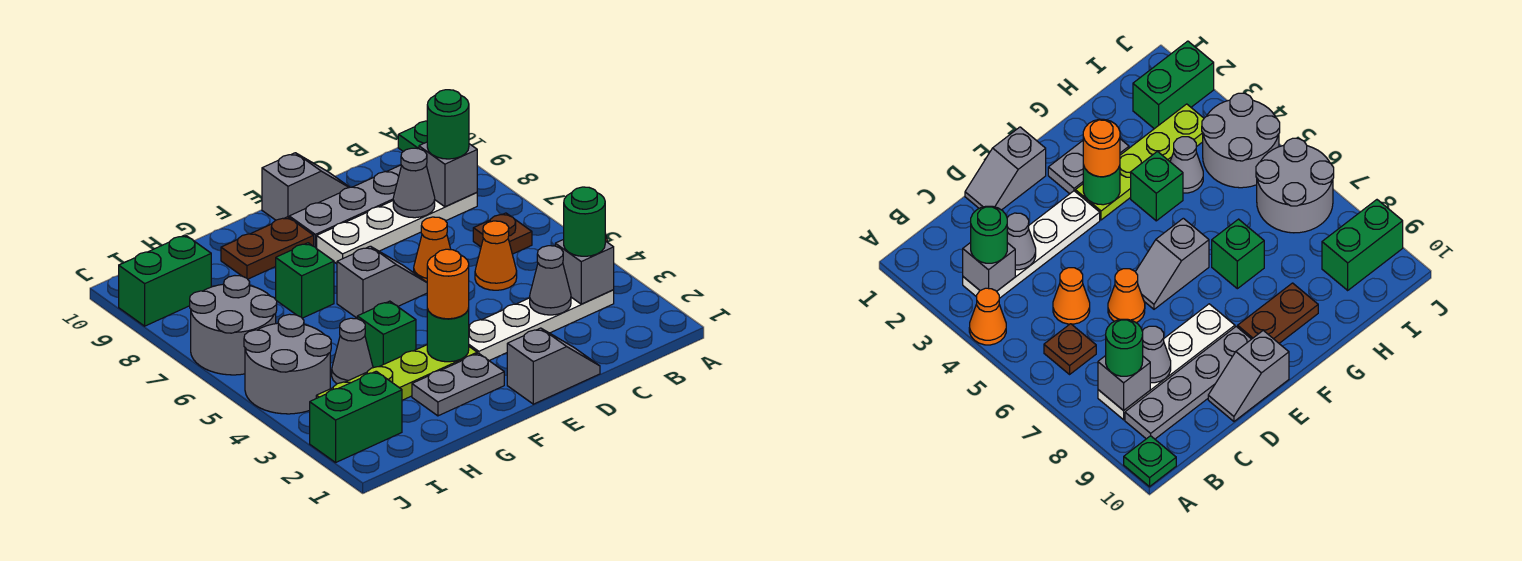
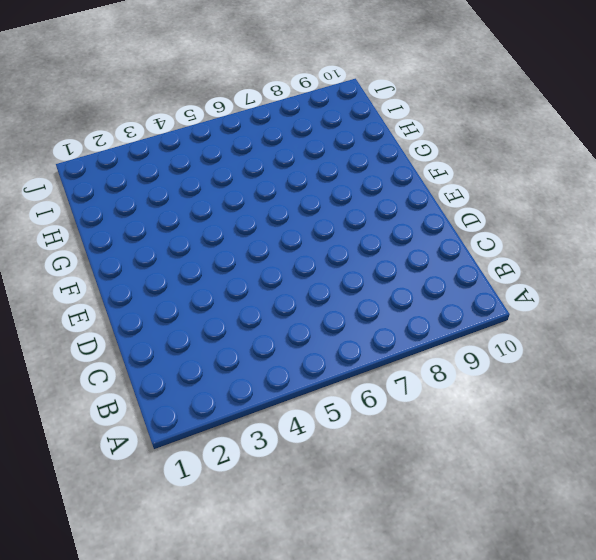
none -> orange cone A4 level 1
none -> green plate A10 level 1
none -> white plate B3:E3 level 1

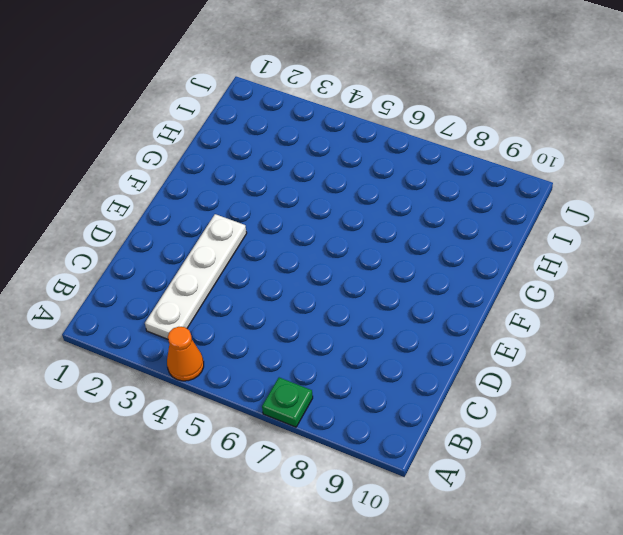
green plate A7 level 1 -> green plate A10 level 1
none -> brown plate B6 level 1
none -> white plate B8:E8 level 1
none -> grey plate B9:E9 level 1

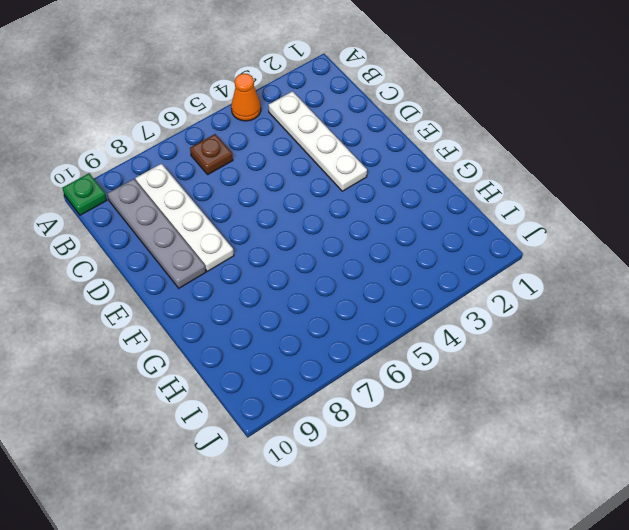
none -> orange cone C5 level 1
none -> grey slope D1:E1 level 1 top E
none -> orange cone D6 level 1

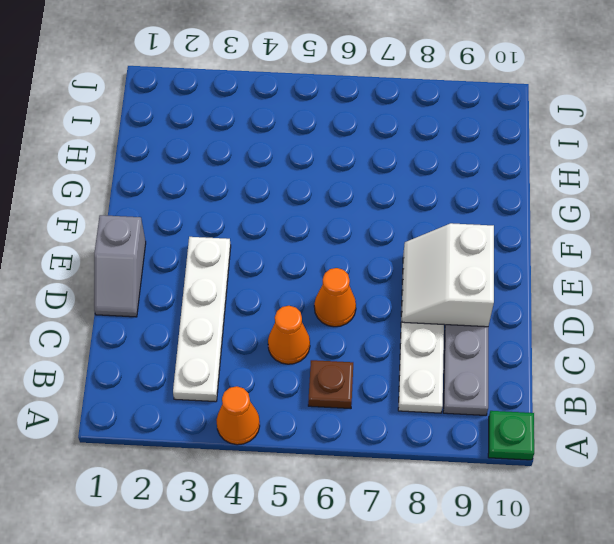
white slope D8:E9 level 2 top 9 -> none
none -> grey slope D10:E10 level 1 top E
none -> grey slope E6:F6 level 1 top F
none -> grey plate F2:G2 level 1

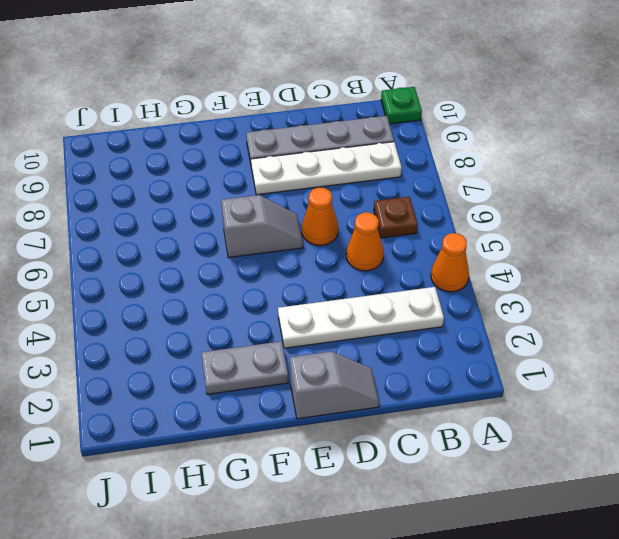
none -> grey slope D10:E10 level 1 top E
none -> lime plate F3:I3 level 1
none -> brown plate F9:G9 level 1

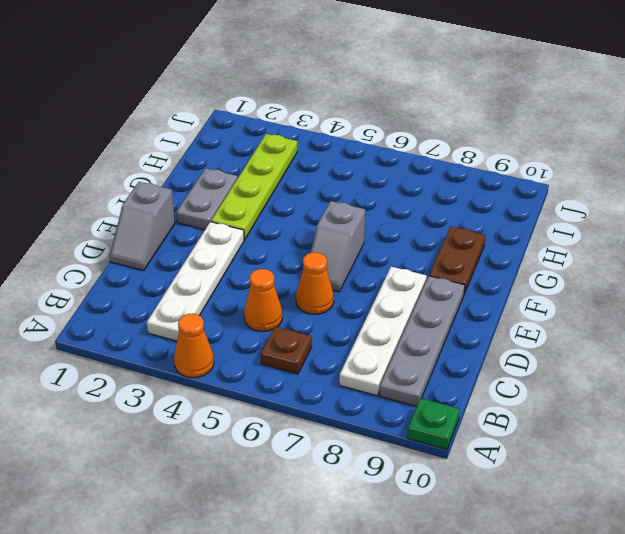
none -> grey slope D10:E10 level 1 top E
none -> green brick G4 level 1
none -> green brick G7 level 1

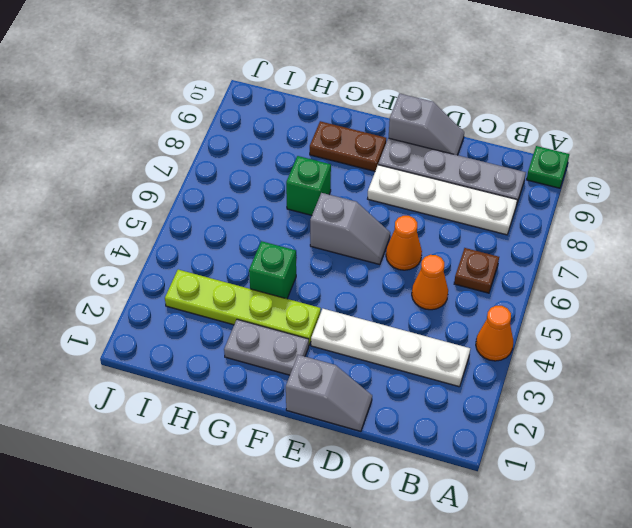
none -> grey cone H4 level 1
none -> green brick I2:J2 level 1
none -> grey round brick I4:J5 level 1

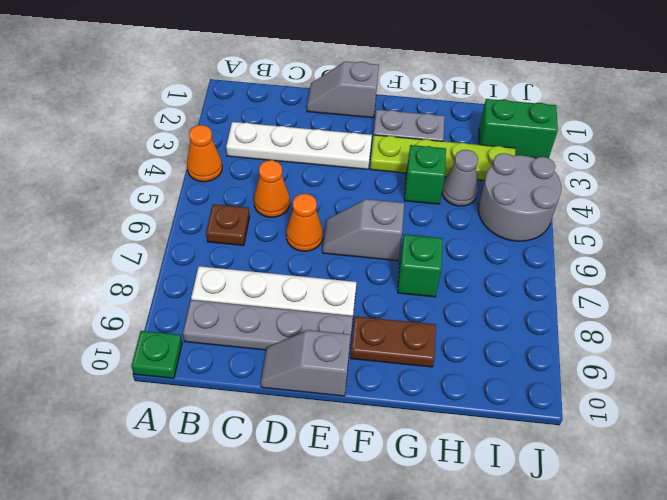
none -> grey round brick I6:J7 level 1
none -> green brick I9:J9 level 1
none -> grey brick B3 level 2

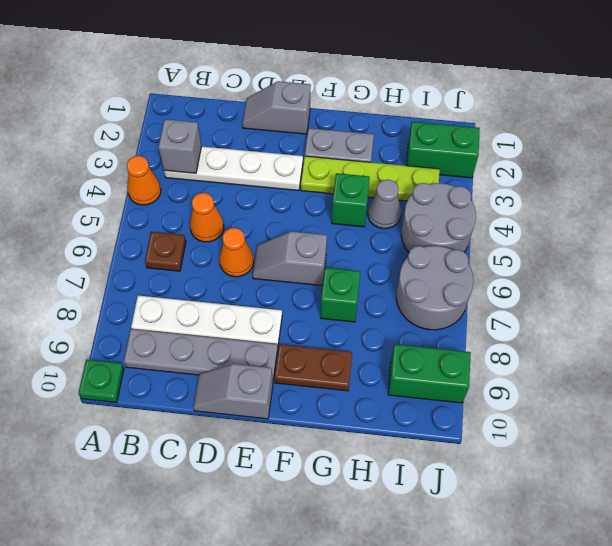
none -> grey brick B8 level 2
none -> grey cone C3 level 2
none -> grey cone C8 level 2

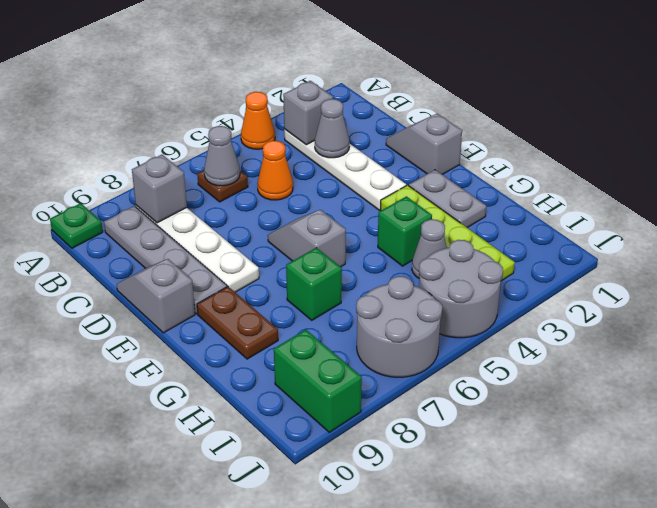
grey cone B6 level 2 -> grey cone C8 level 2
none -> orange cone D6 level 1
none -> green brick I2:J2 level 1
none -> green round brick F3 level 2

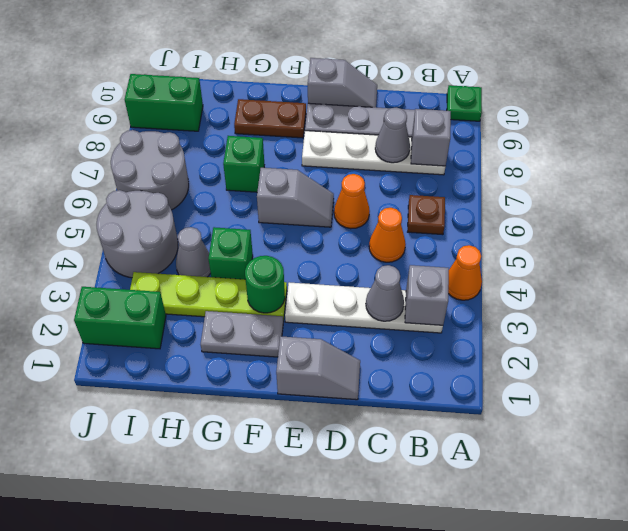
none -> green round brick B3 level 3
none -> green round brick B8 level 3
none -> orange round brick F3 level 3

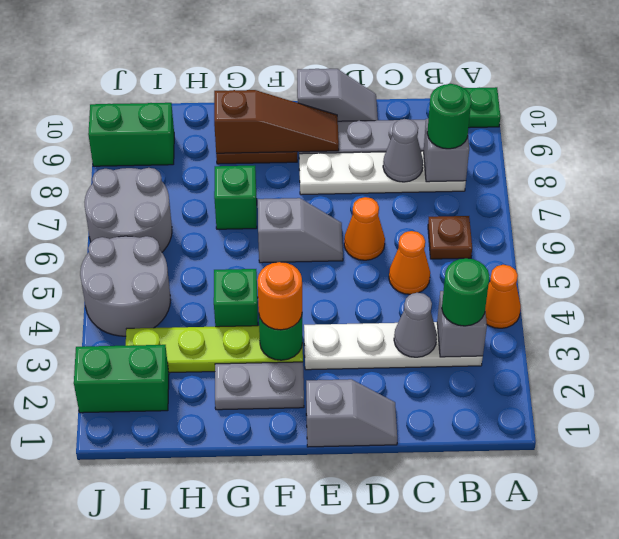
brown slope E9:G9 level 2 top G -> none
none -> grey cone H4 level 1

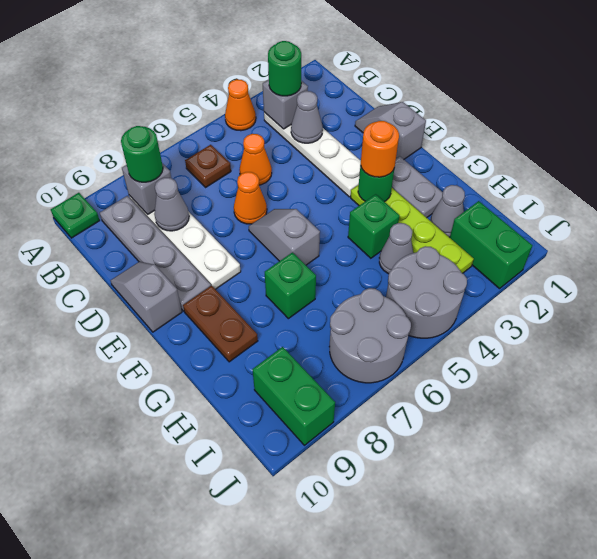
grey cone H2 level 1 -> none

